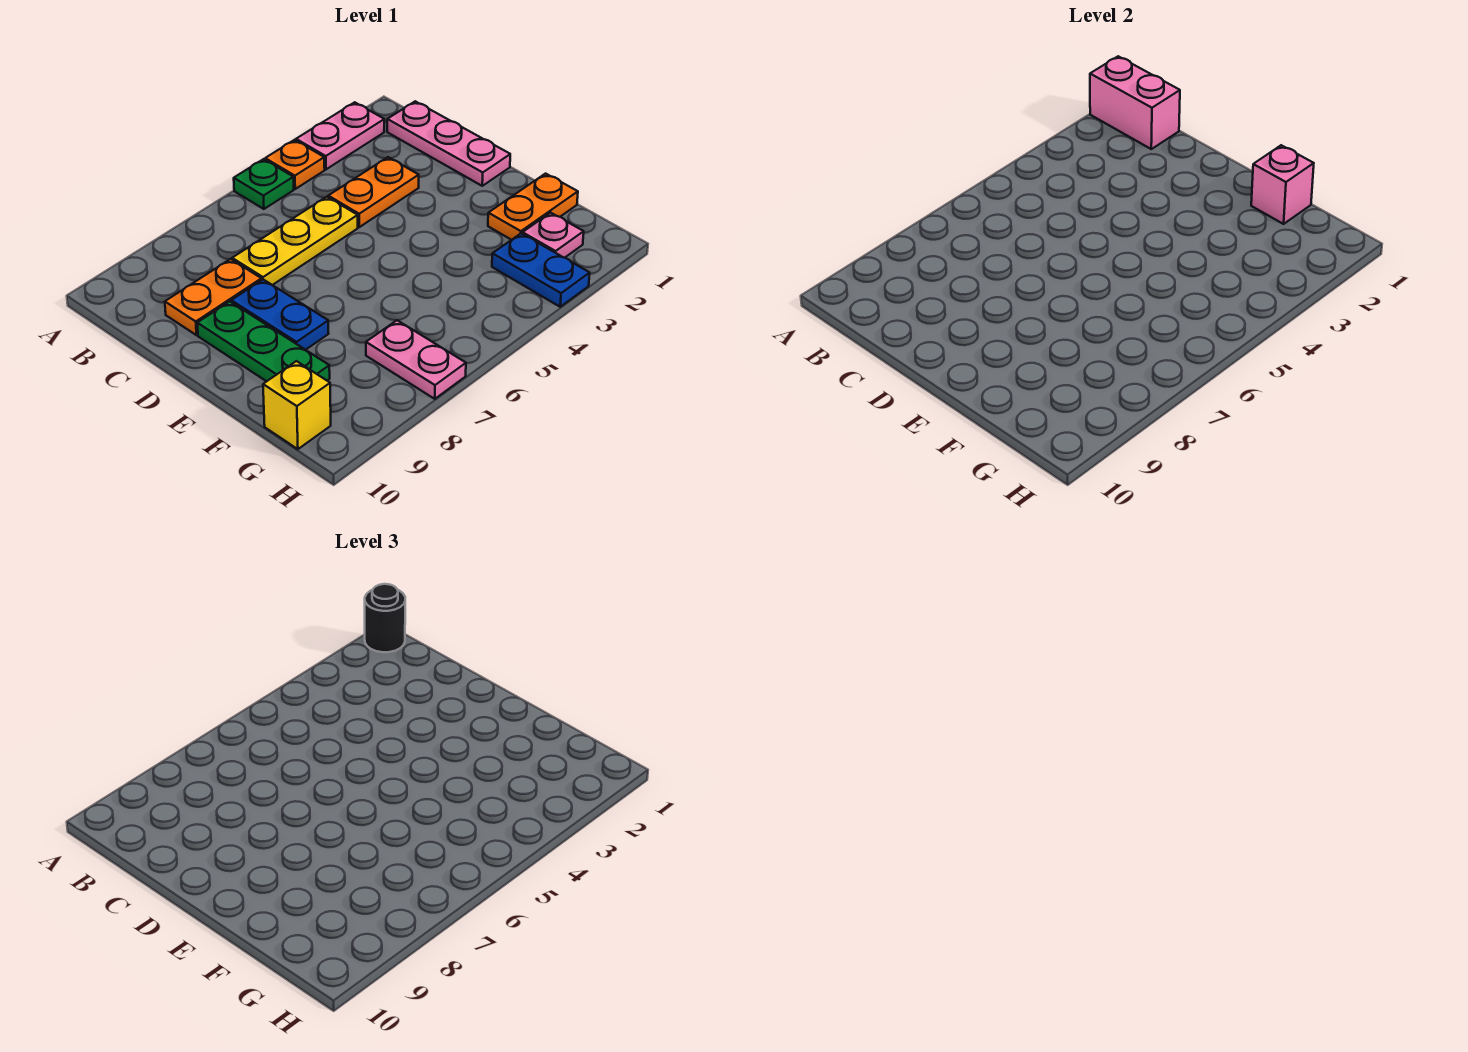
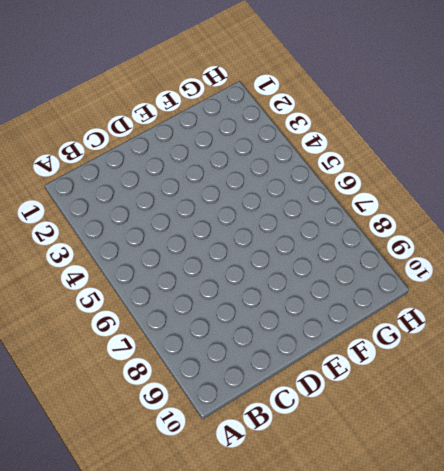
none -> pink plate A2:A3 level 1
none -> orange plate A4 level 1
none -> green plate A5 level 1

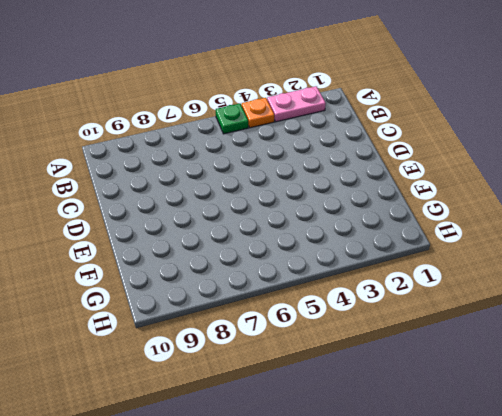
none -> pink plate B1:D1 level 1
none -> orange plate C3:C4 level 1
none -> yellow plate C5:C7 level 1

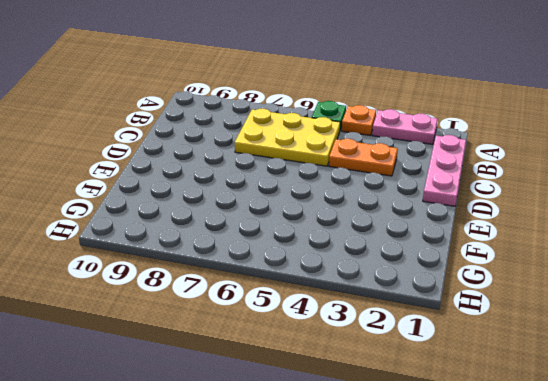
yellow plate B5:C7 level 1 -> yellow plate C5:C7 level 1
none -> orange plate C8:C9 level 1
none -> blue plate D8:E8 level 1
none -> green plate D9:F9 level 1

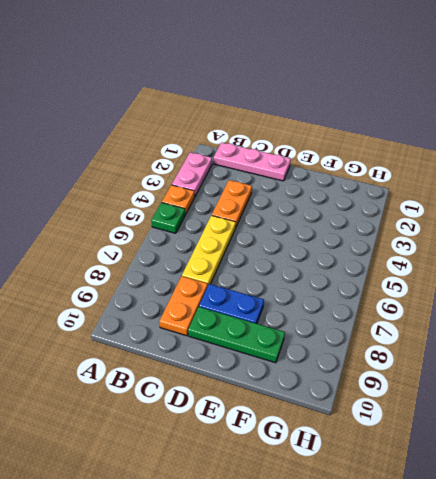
none -> orange plate F1:F2 level 1
none -> pink plate G2 level 1
none -> blue plate G3:H3 level 1

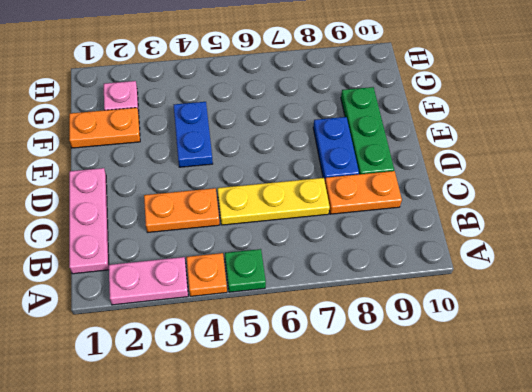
blue plate E4:F4 level 1 -> blue plate G3:H3 level 1
none -> pink plate G7:H7 level 1
none -> yellow brick G10 level 1
none -> pink brick A1:B1 level 2

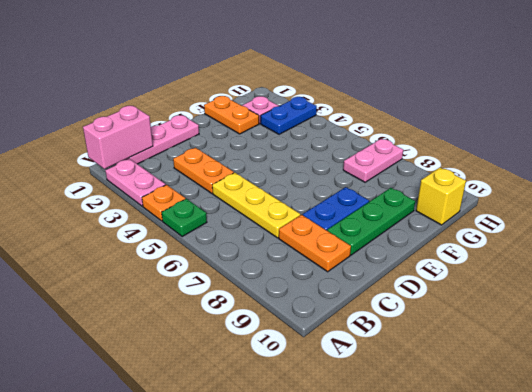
none -> pink brick F1 level 2
none -> black round brick A1 level 3

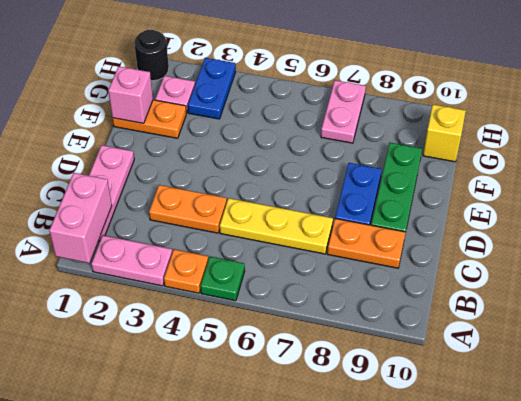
black round brick H1 level 1 -> black round brick A1 level 3

